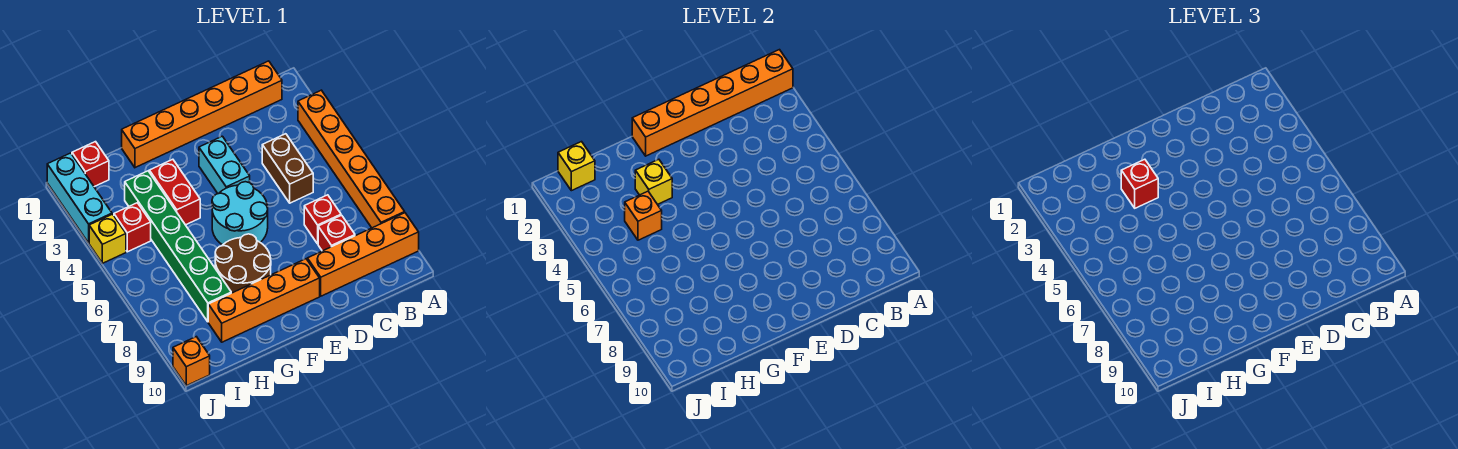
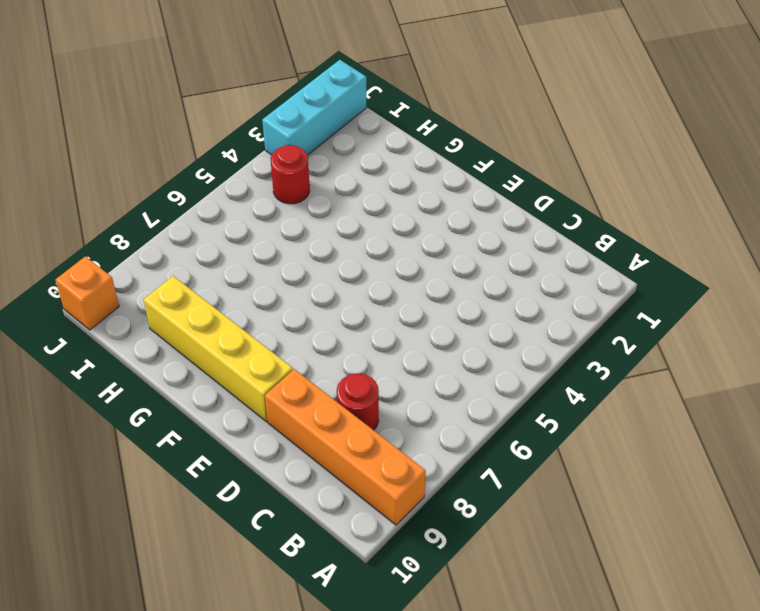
red round brick C8 level 1 -> red brick C8 level 1
yellow brick E9:H9 level 1 -> orange brick E9:H9 level 1
red round brick I4 level 1 -> red brick I4 level 1
none -> orange brick A3:A8 level 1
none -> orange brick B1:G1 level 1
none -> brown brick C4:C5 level 1

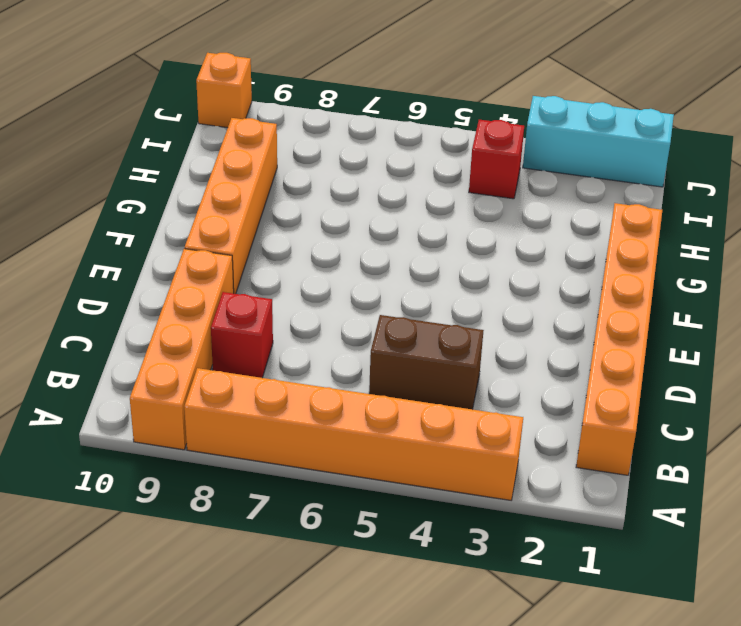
none -> red brick C7 level 1
none -> cyan brick E3:E4 level 1
none -> cyan round brick E5:F6 level 1

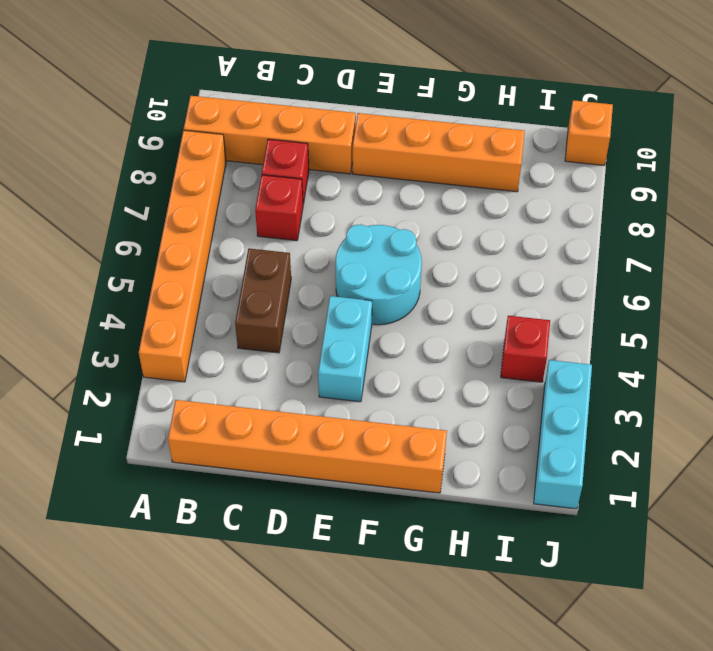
none -> brown round brick F7:G8 level 1
none -> red brick G3:G4 level 1
none -> green brick H3:H8 level 1

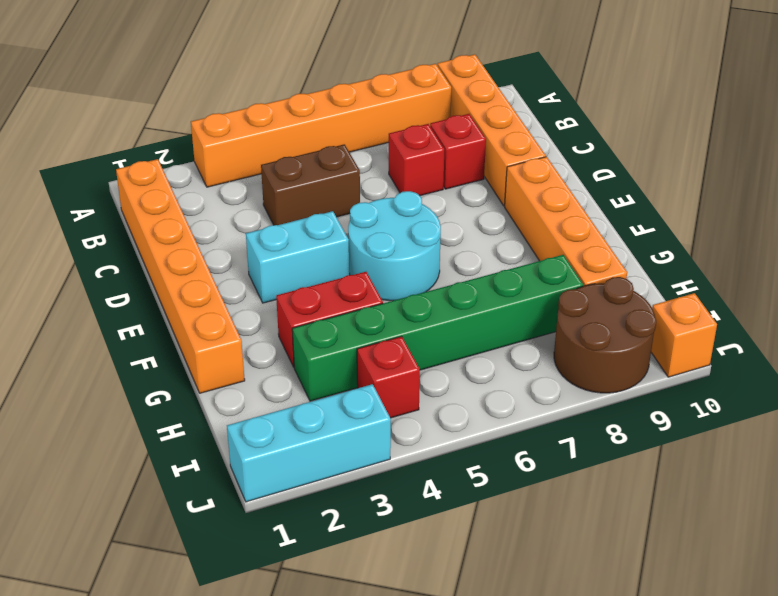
brown round brick I8:J9 level 1 -> brown round brick F7:G8 level 1
none -> red brick I1 level 1
none -> yellow brick J4 level 1
none -> orange brick A1:F1 level 2

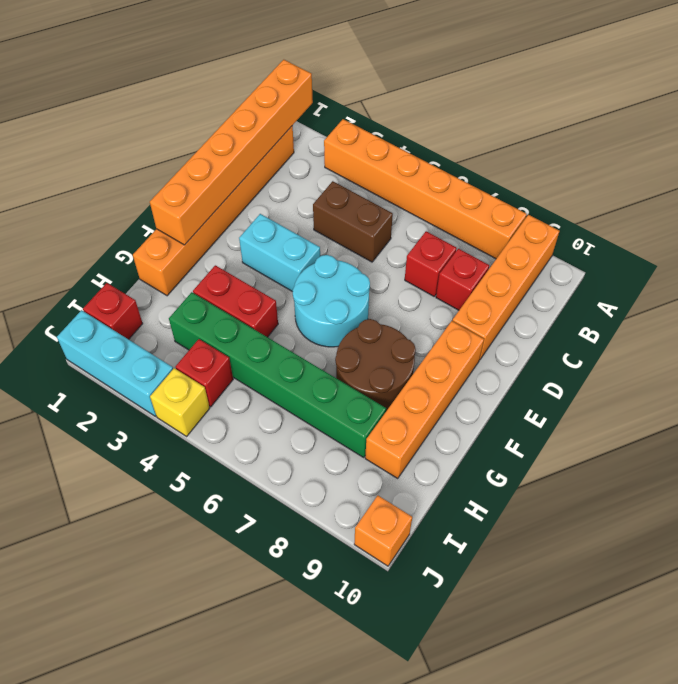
none -> yellow brick G3 level 2
none -> orange brick H4 level 2
none -> yellow brick I1 level 2

